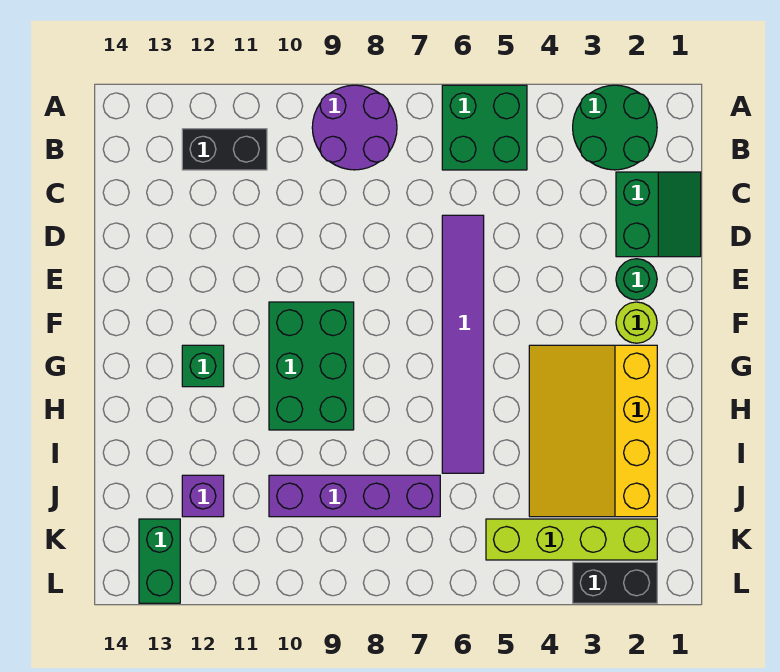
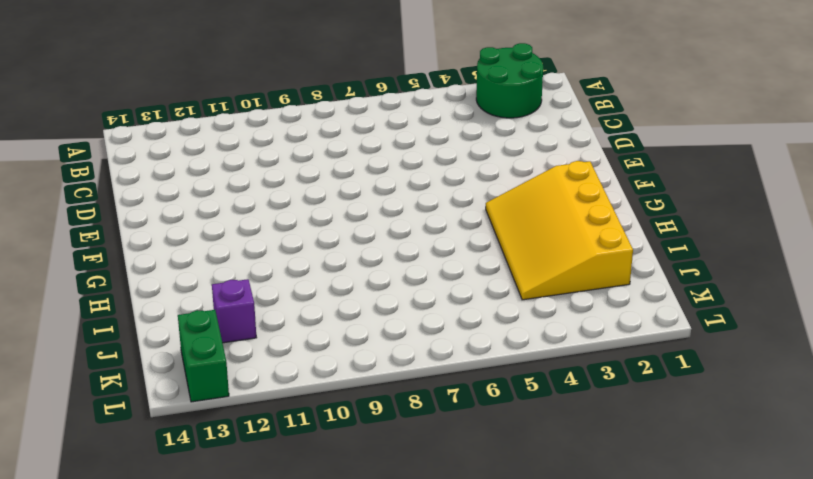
none -> green brick A5:B6 level 1
none -> purple round brick A8:B9 level 1
none -> black brick B11:B12 level 1

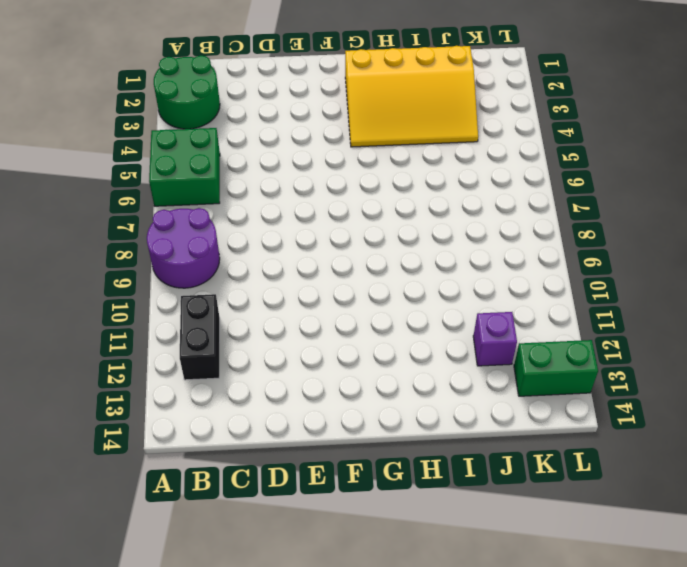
none -> green slope C1:D2 level 1 top 2
none -> purple tile D6:I6 level 1
none -> green round brick E2 level 1

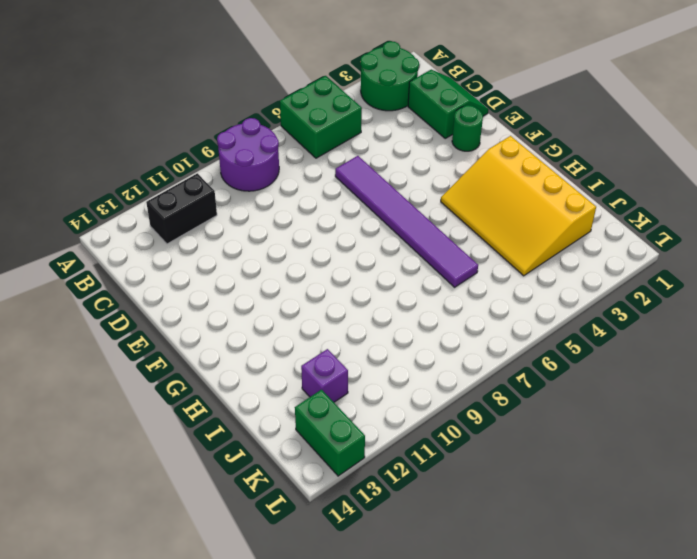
none -> lime round brick F2 level 1
none -> green brick F9:H10 level 1
none -> green brick G12 level 1

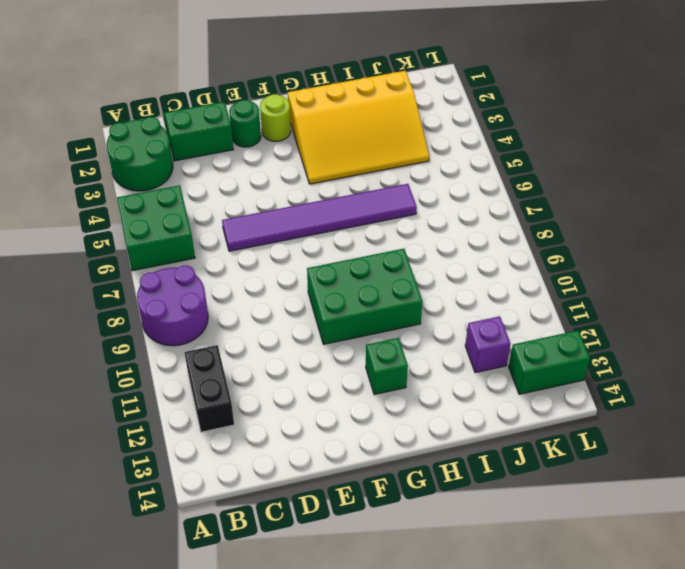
none -> purple brick J7:J10 level 1
none -> lime brick K2:K5 level 1
none -> black brick L2:L3 level 1

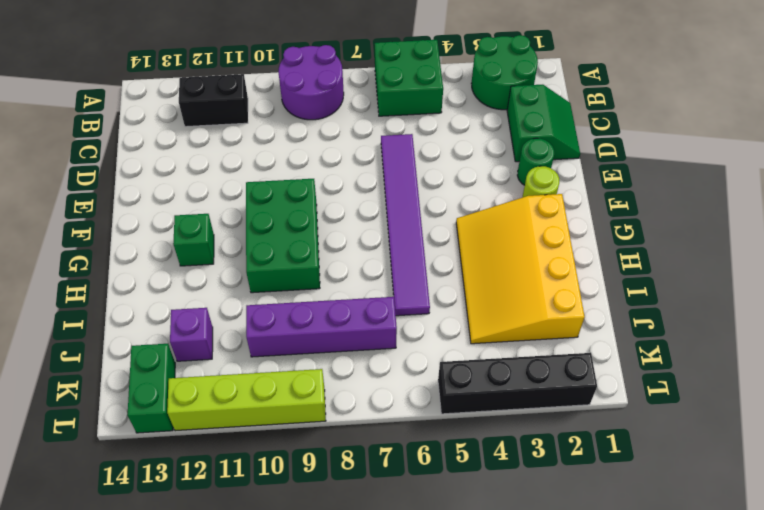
black brick L2:L5 level 1 -> black brick L2:L3 level 1
lime brick L9:L12 level 1 -> lime brick K2:K5 level 1

